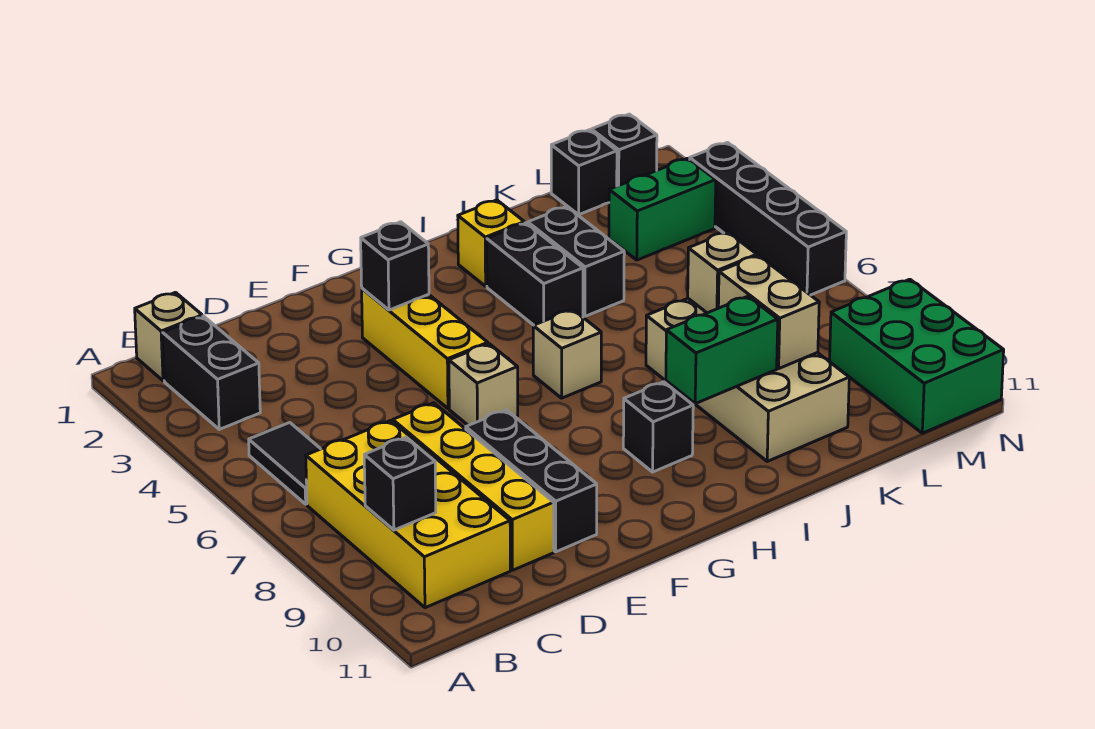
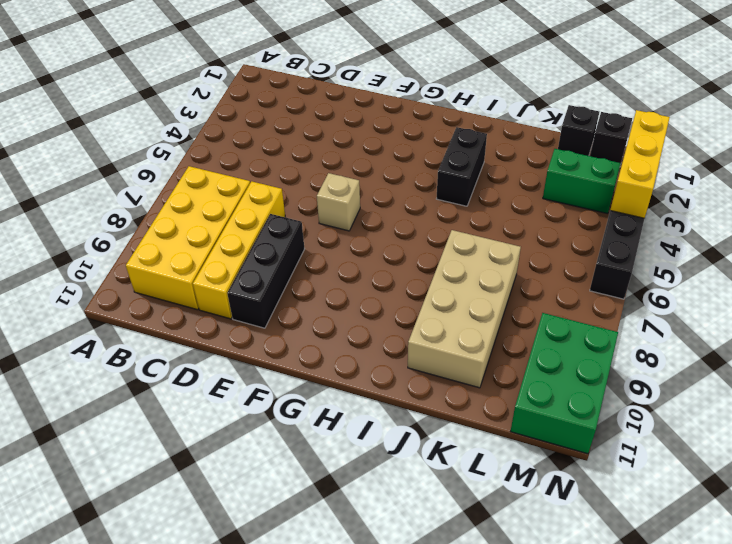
yellow brick N2:N4 level 2 -> yellow brick F3:F5 level 1
none -> tan brick B1 level 1
none -> black brick B2:B3 level 1
none -> black tile B5:B6 level 1

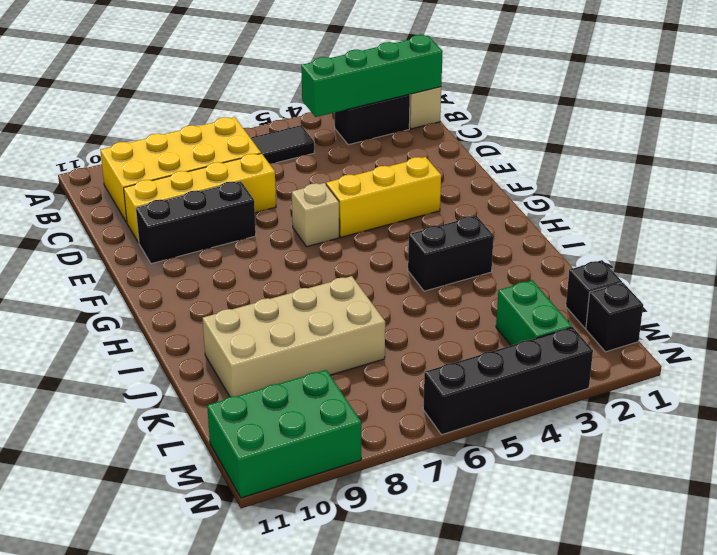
green brick B1:B4 level 2 -> none
none -> tan brick H6 level 1
none -> black brick H9 level 1
none -> yellow brick I2 level 1

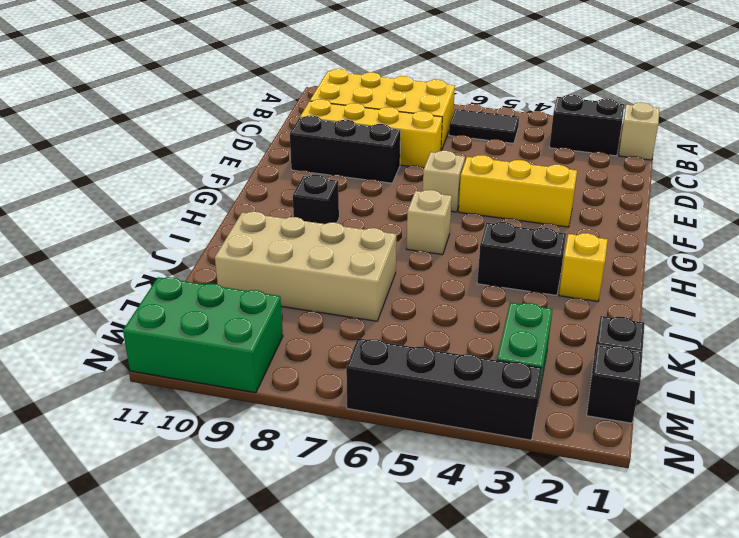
none -> black brick J3:J4 level 1
none -> black brick B9 level 2
none -> black brick F3 level 2

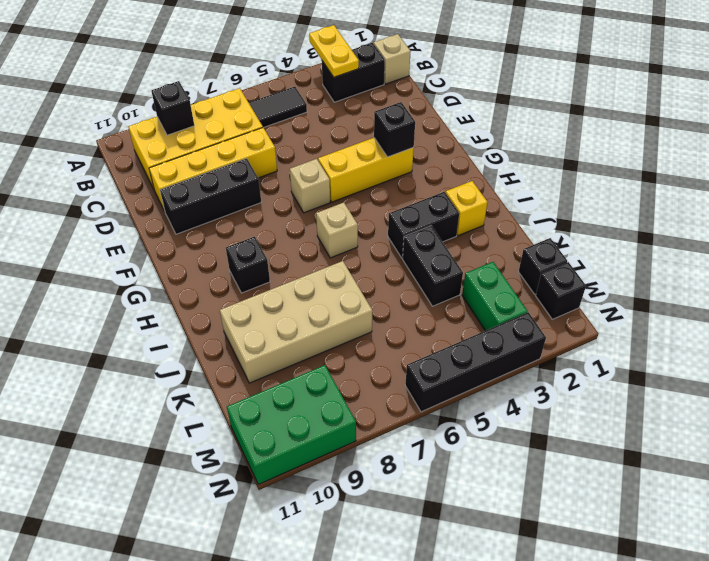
yellow plate A3:B3 level 2 -> none
black brick J4:K4 level 1 -> black brick J3:J4 level 1
none -> green brick I9:J9 level 2
none -> tan brick K7 level 2
none -> tan brick K8:K9 level 2

